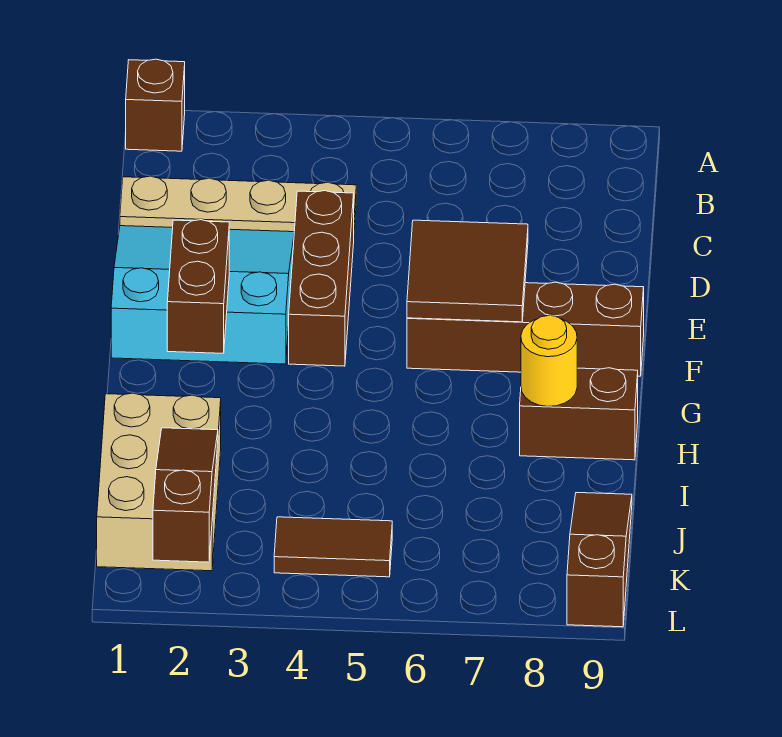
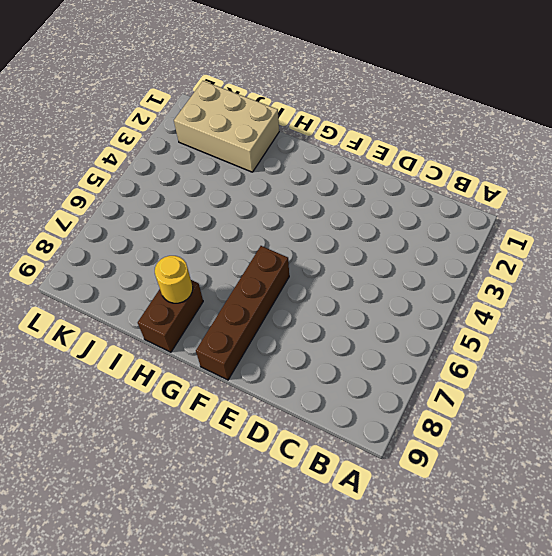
none -> brown brick A1 level 1
none -> tan plate C1:C4 level 1
none -> cyan slope D1:F3 level 1 top F

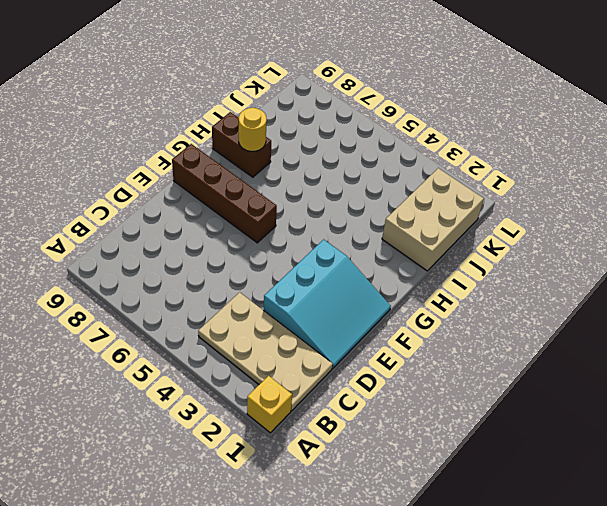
yellow brick A1 level 1 -> brown brick A1 level 1
tan plate B1:C4 level 1 -> tan plate C1:C4 level 1
cyan slope D1:F3 level 1 top 3 -> cyan slope D1:F3 level 1 top F
none -> brown brick D4:F4 level 1
none -> brown slope J9:L9 level 1 top L
none -> brown tile K4:K5 level 1

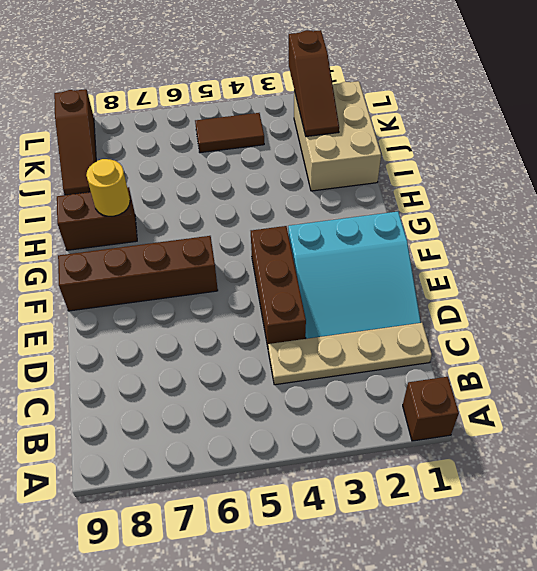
none -> brown tile E6:F7 level 2
none -> brown brick F2:G2 level 2

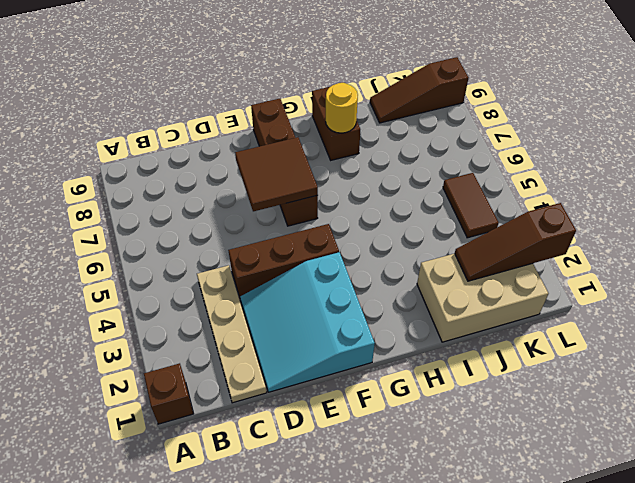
none -> brown brick F2:G2 level 2

